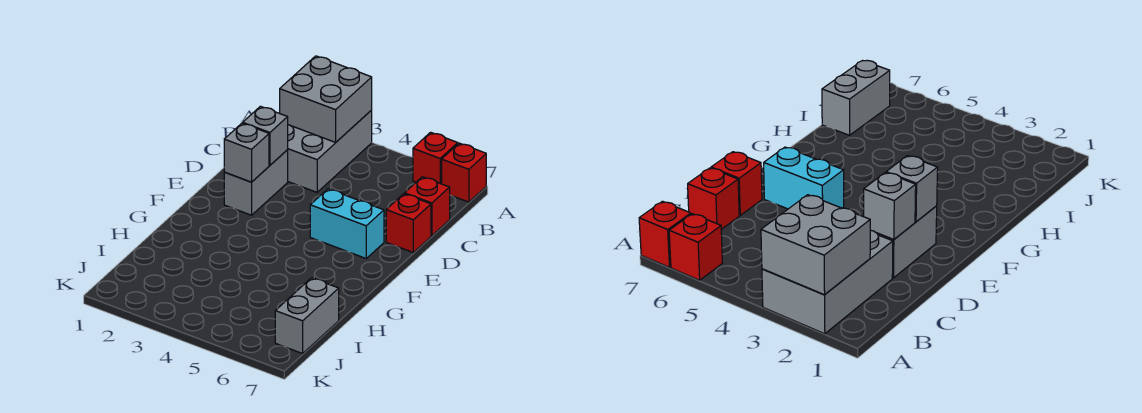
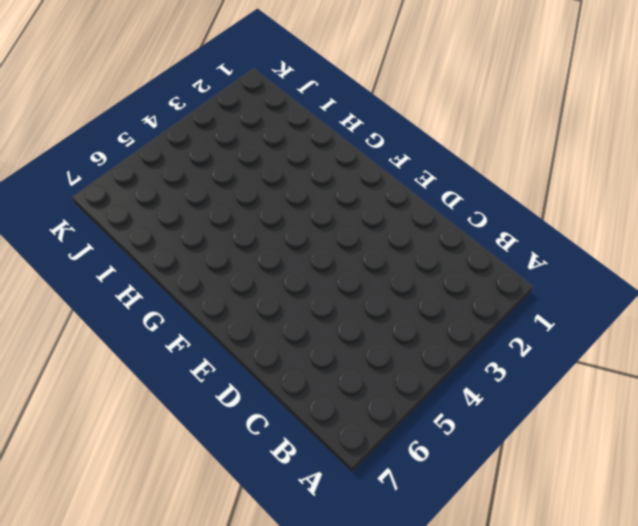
none -> grey brick A2:C3 level 1
none -> red brick A6 level 1

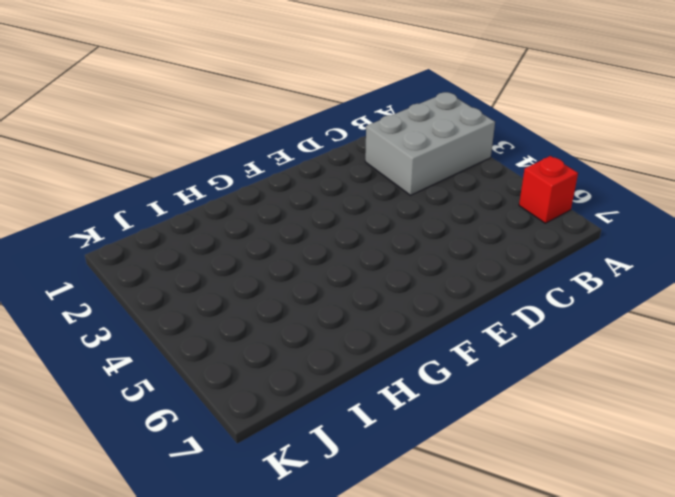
none -> red brick A7 level 1
none -> red brick C7 level 1

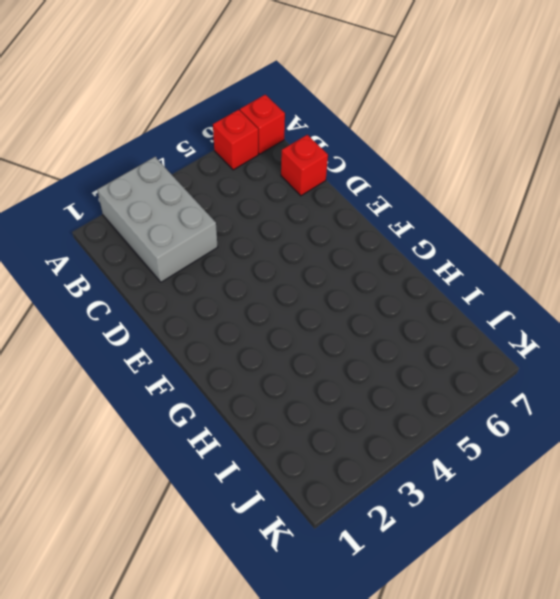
none -> grey brick D2:E2 level 1
none -> red brick D7 level 1

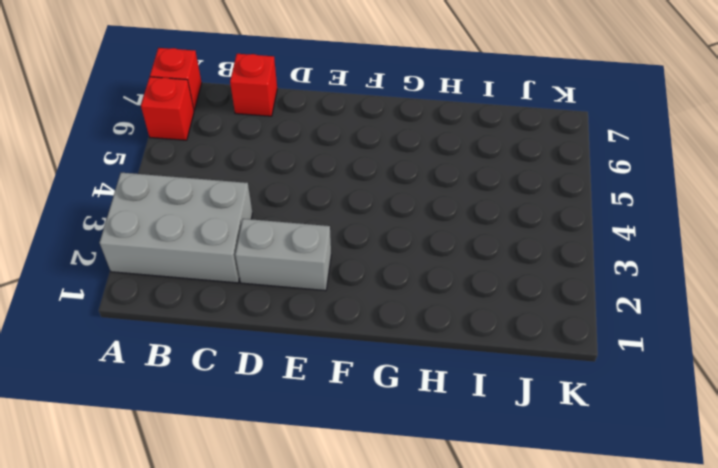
none -> red brick D7 level 1
none -> cyan brick E5:E6 level 1

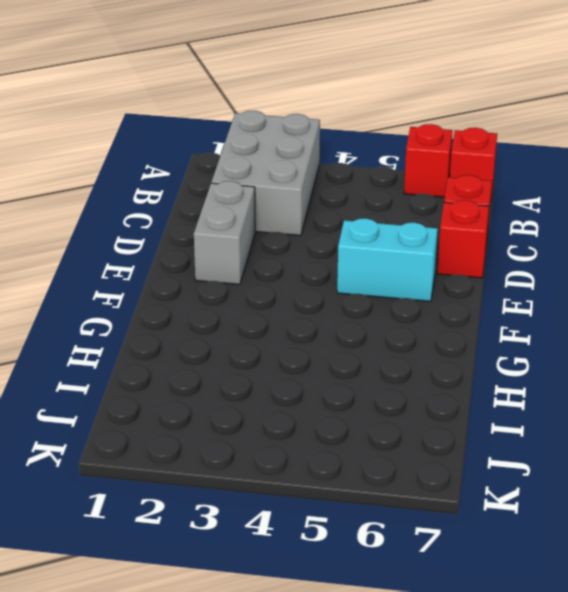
none -> grey brick I7:J7 level 1
none -> grey brick A2:B3 level 2

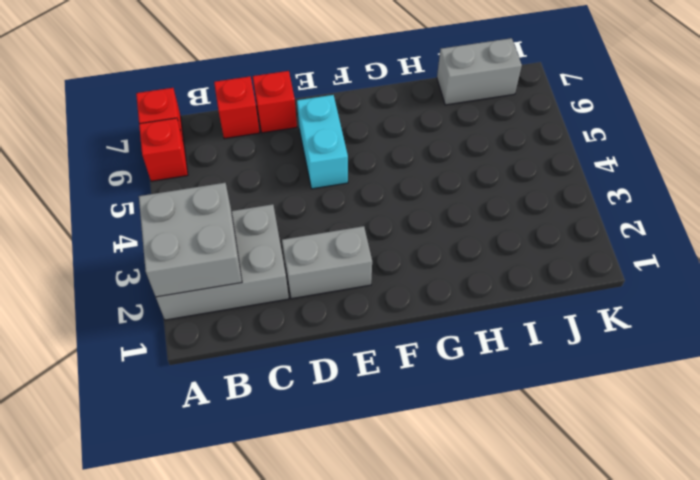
none -> grey brick D2 level 2
none -> grey brick E2 level 2

